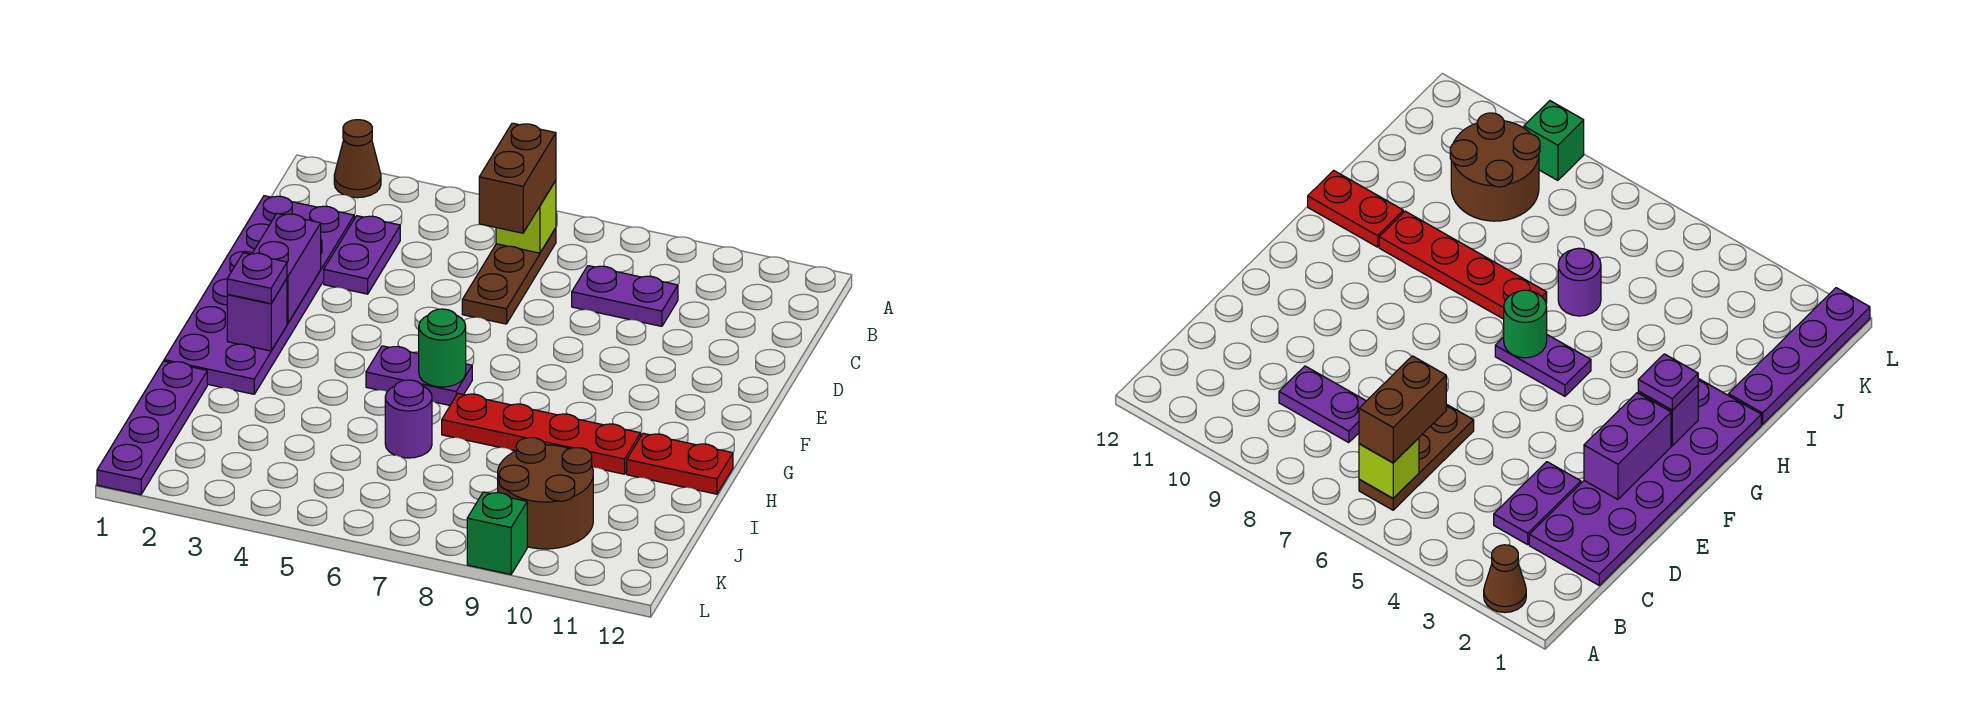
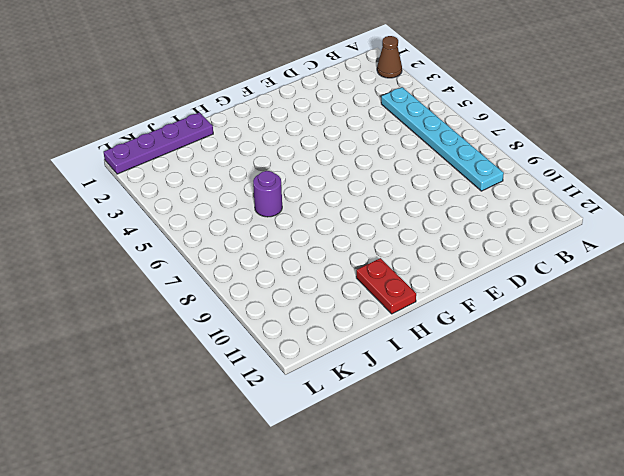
cyan plate B4:B9 level 1 -> brown plate B6:D6 level 1
none -> purple plate C1:H2 level 1
none -> purple plate C3:D3 level 1
none -> purple plate C8:C9 level 1

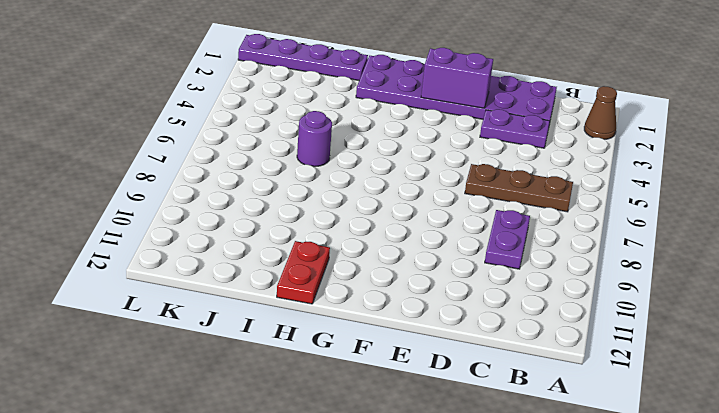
none -> purple plate G5:G6 level 1
none -> red plate H7:H10 level 1
none -> brown round brick J9:K10 level 1

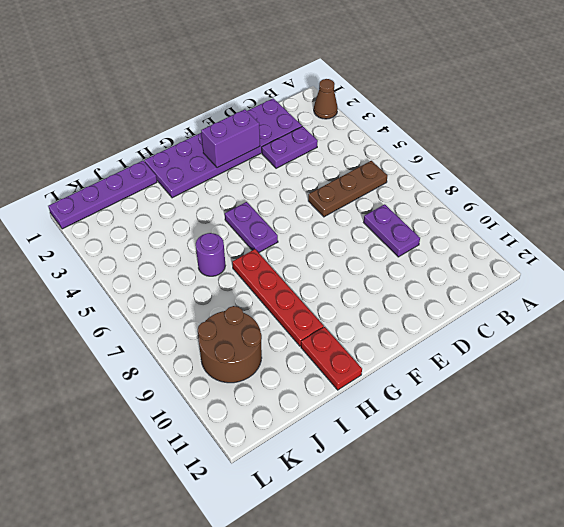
none -> green brick L9 level 1
none -> lime brick B6 level 2
none -> purple brick G2 level 2

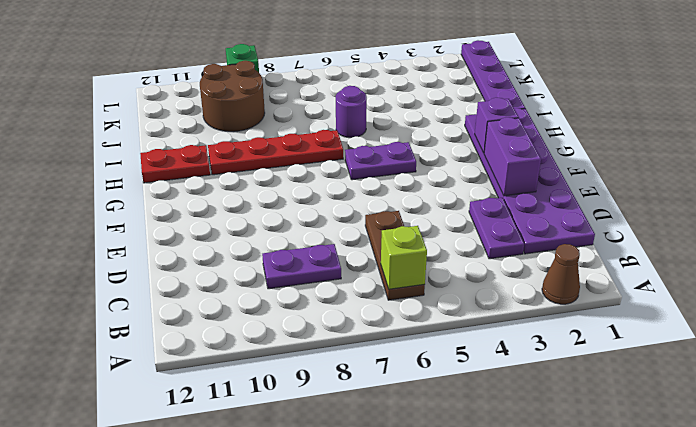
none -> green round brick G6 level 2
none -> brown brick B6:C6 level 3
none -> purple plate G2 level 3

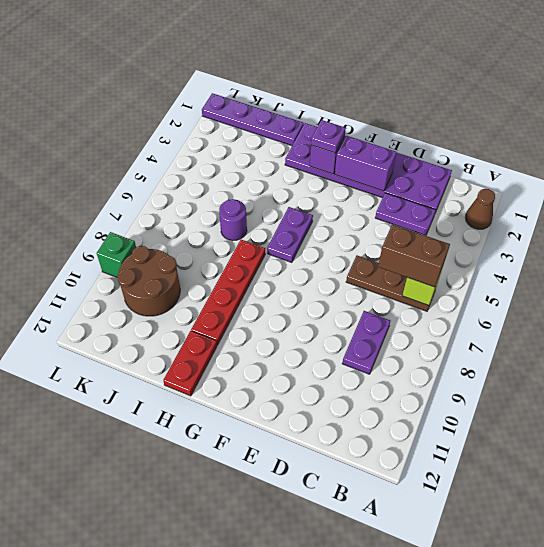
none -> green round brick G6 level 2

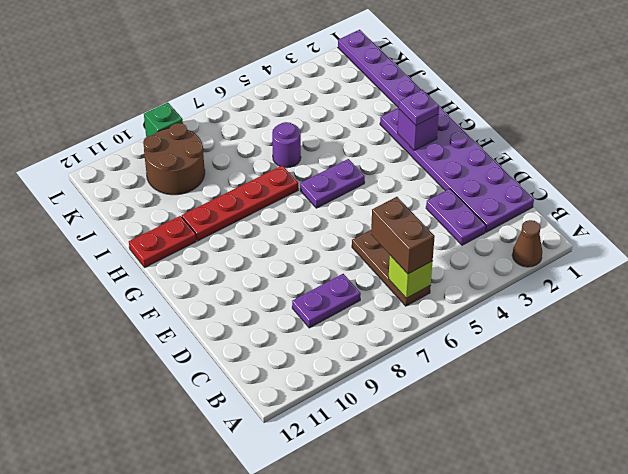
none -> purple brick E2:F2 level 2
none -> green round brick G6 level 2

